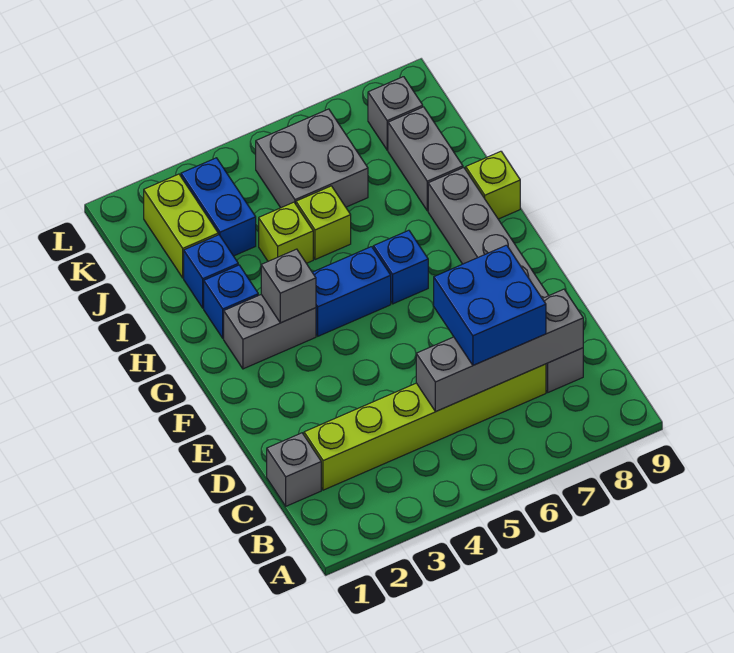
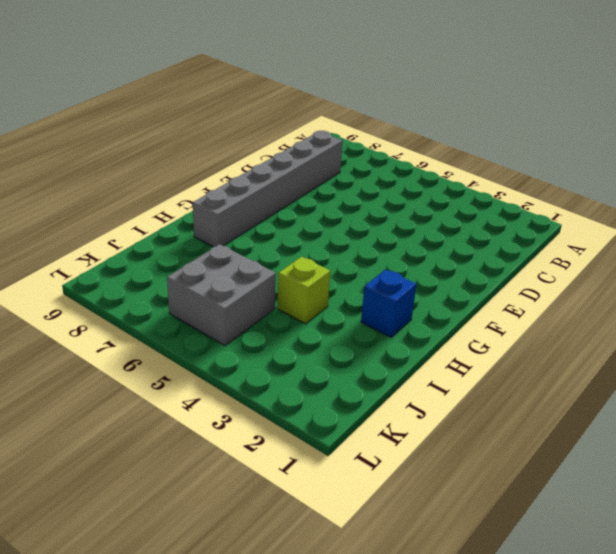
none -> grey brick C1 level 1
none -> lime brick C2:C7 level 1
none -> grey brick G2:G3 level 1

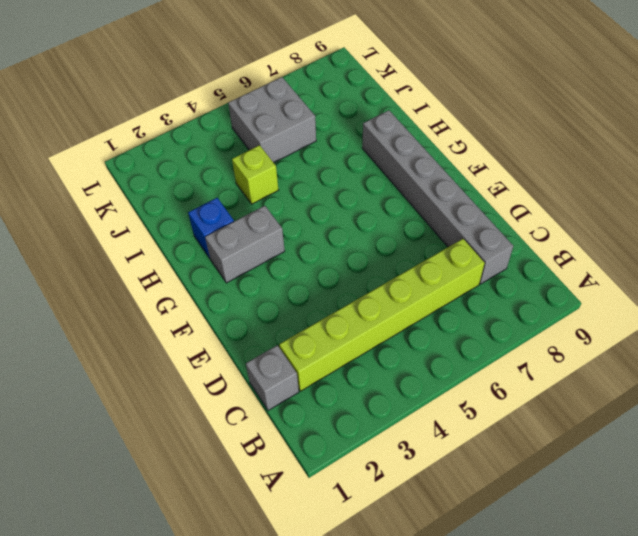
none -> blue brick G4:G5 level 1
none -> blue brick G6 level 1
none -> lime brick H9 level 1

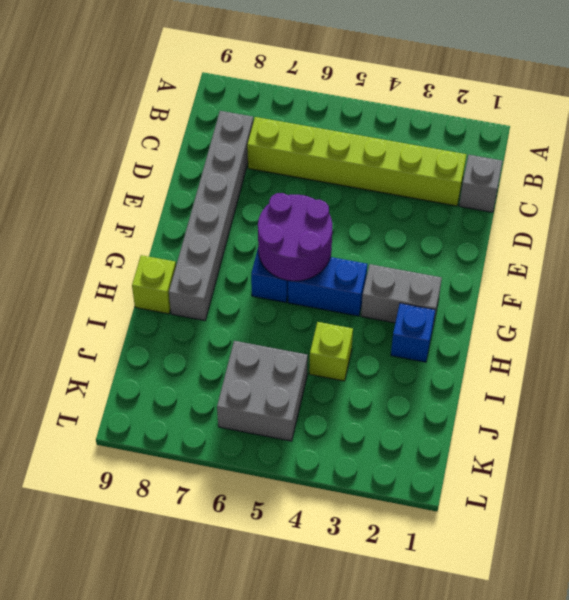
purple round brick F5:G6 level 2 -> none
none -> blue brick I2 level 1
none -> lime brick I5 level 1
none -> grey brick I8:J8 level 1

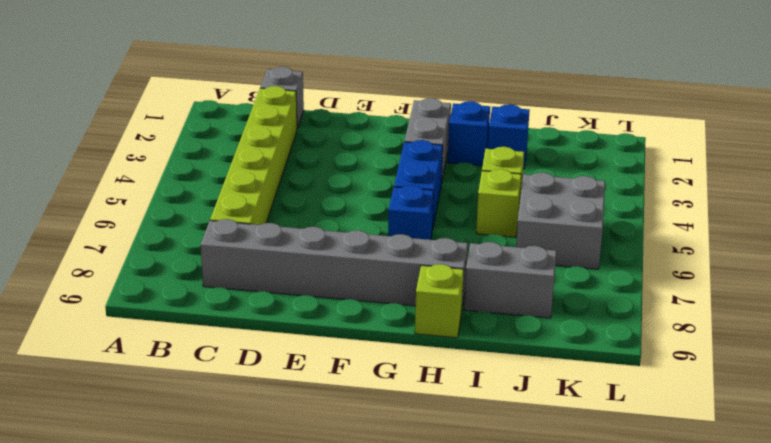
none -> lime brick J2:K2 level 1
none -> blue brick J3:K3 level 1
none -> grey brick K8 level 1

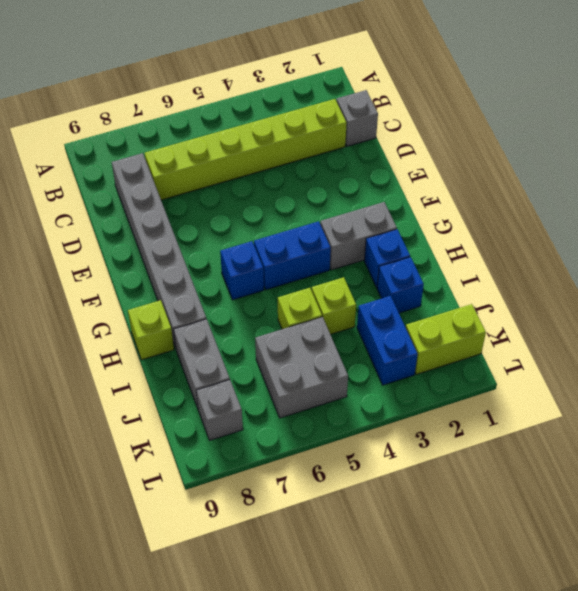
lime brick K1:K2 level 1 -> lime brick J2:K2 level 1
none -> grey brick C5:C8 level 2
none -> grey brick G3 level 2
none -> blue brick C6:D7 level 3

